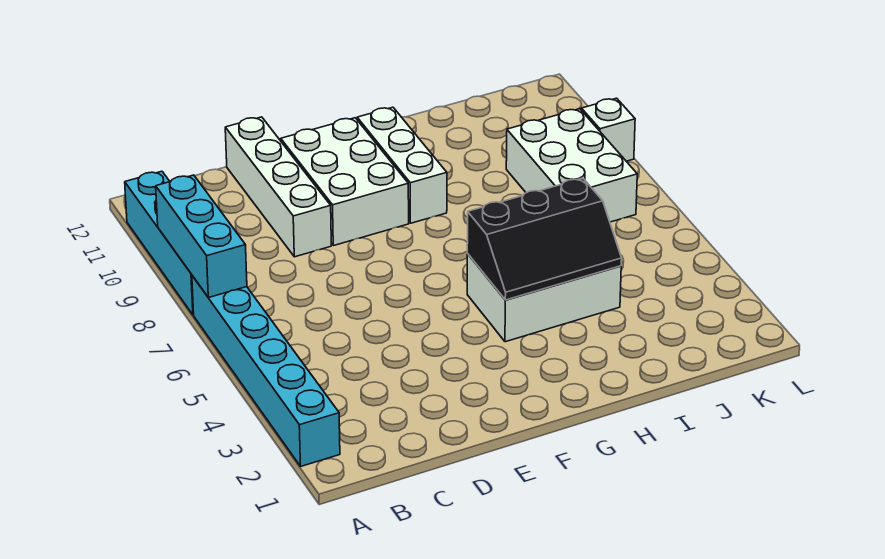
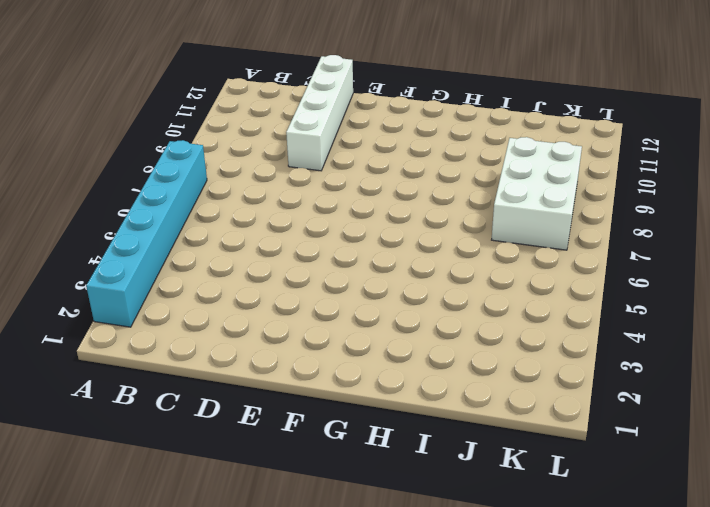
none -> cyan brick A8:A11 level 1
none -> white brick E9:F11 level 1

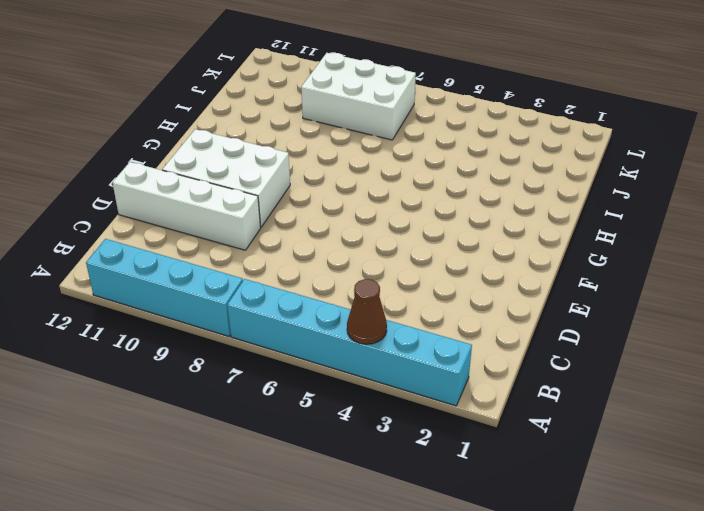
brown cone A4 level 2 -> none
none -> white brick G4:I5 level 1
none -> white brick G9:G11 level 1

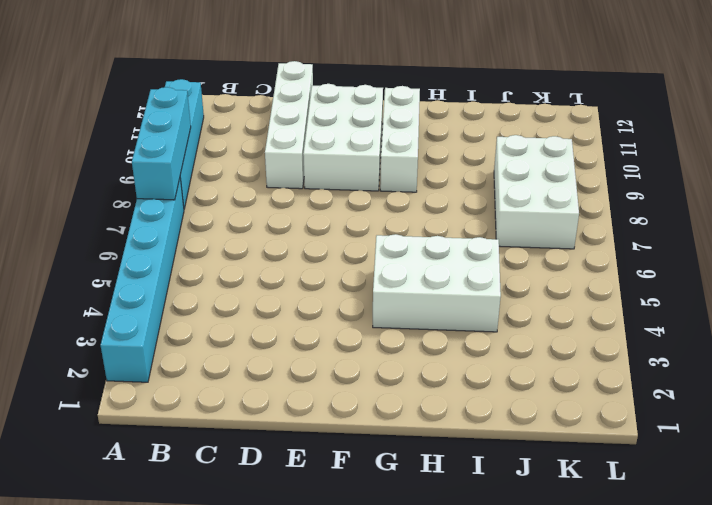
none -> white brick L9 level 1
none -> black slope G4:I5 level 2 top 5

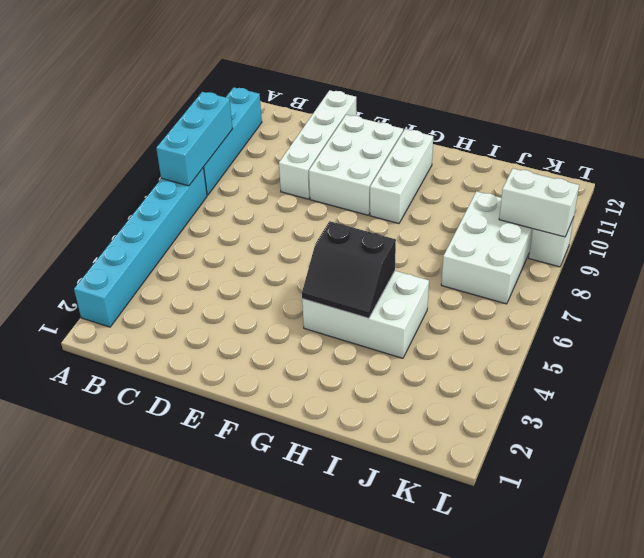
black slope G4:H5 level 2 top 5 -> black slope G4:I5 level 2 top 5
white brick K9:L9 level 2 -> none

